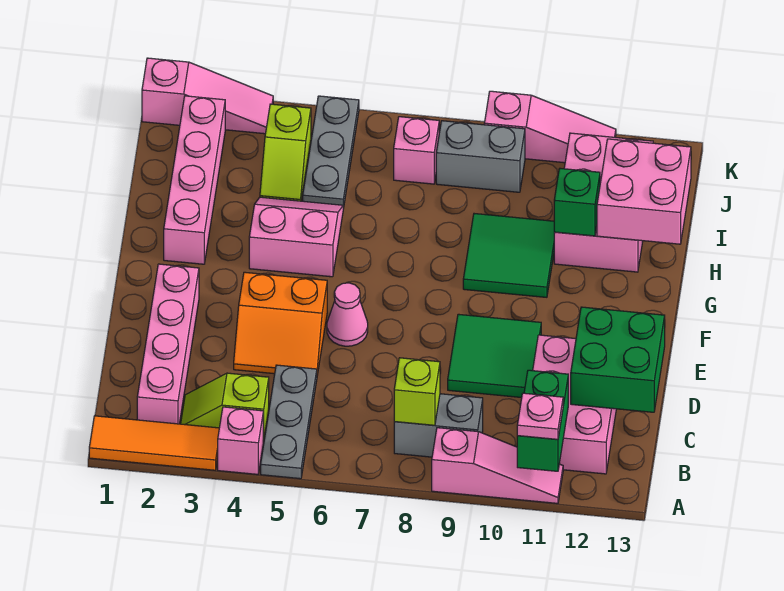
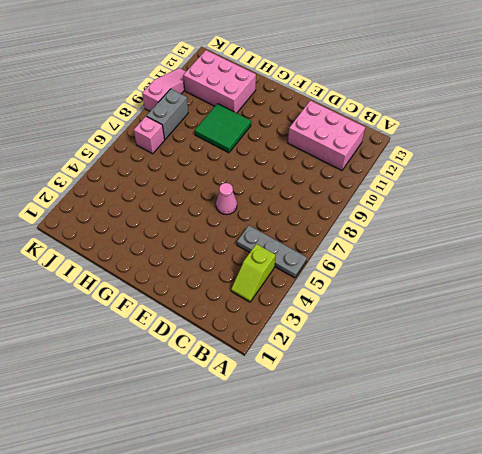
none -> orange tile A1:A3 level 1
none -> pink brick A4 level 1
none -> pink slope A9:A11 level 1 top 9

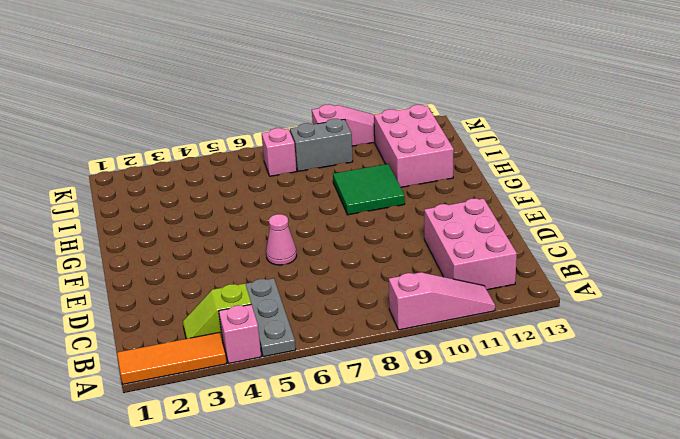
none -> pink brick B2:E2 level 1
none -> grey brick B8:B9 level 1
none -> orange slope D4:E5 level 1 top E

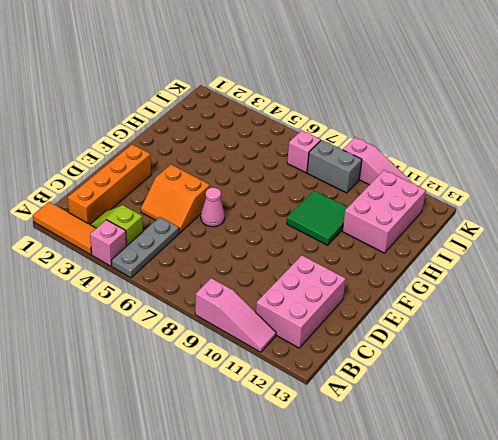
orange brick B2:E2 level 1 -> pink brick B2:E2 level 1
none -> grey brick B8:B9 level 1
none -> green tile D9:E10 level 1
none -> pink brick G2:J2 level 1

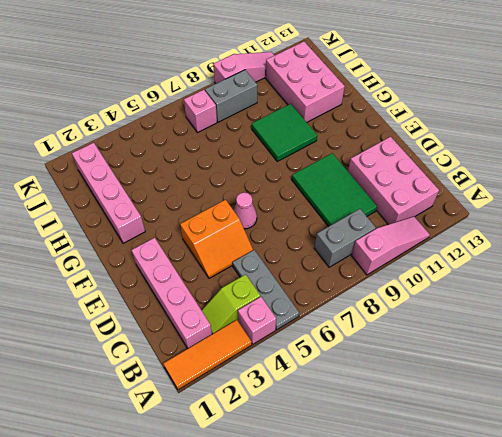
green tile C9:E10 level 1 -> green tile D9:E10 level 1
none -> pink slope G4:H5 level 1 top G
none -> lime slope I4:J4 level 1 top J
none -> grey plate I5:K5 level 1

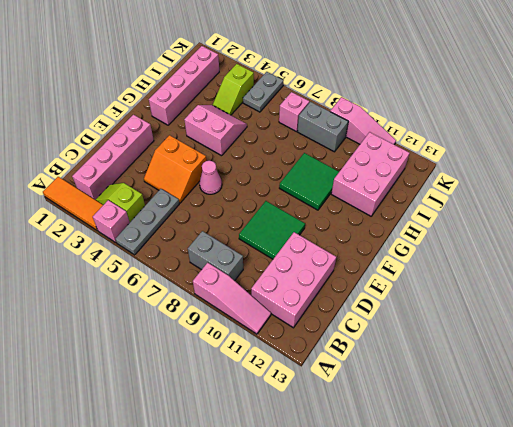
grey plate J5:K5 level 1 -> grey plate I5:K5 level 1
none -> pink slope K1:K3 level 1 top 1
none -> green brick A11:B11 level 2
none -> lime brick B8 level 2

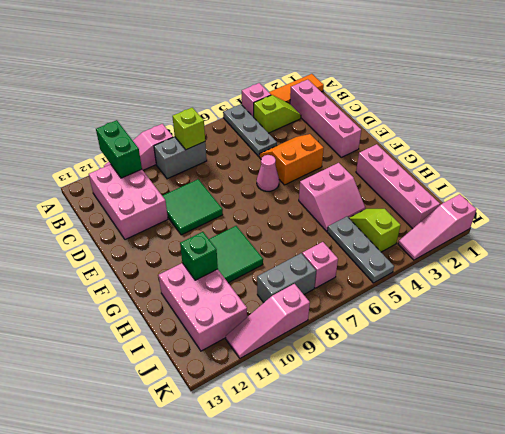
none -> green brick C12:D13 level 2
none -> pink brick H12:I13 level 2
none -> pink plate A11 level 3

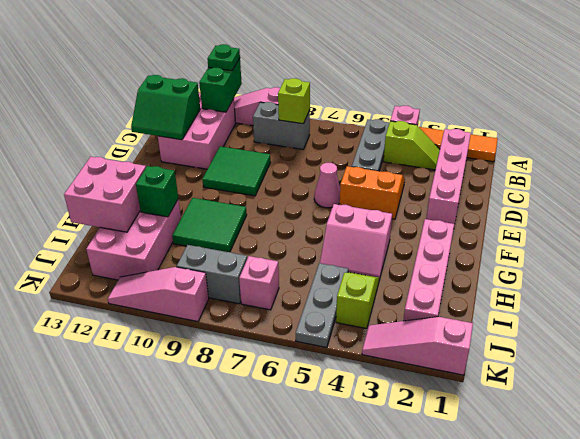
green plate A11 level 3 -> pink plate A11 level 3
green slope C12:D13 level 2 top C -> green brick C12:D13 level 2

